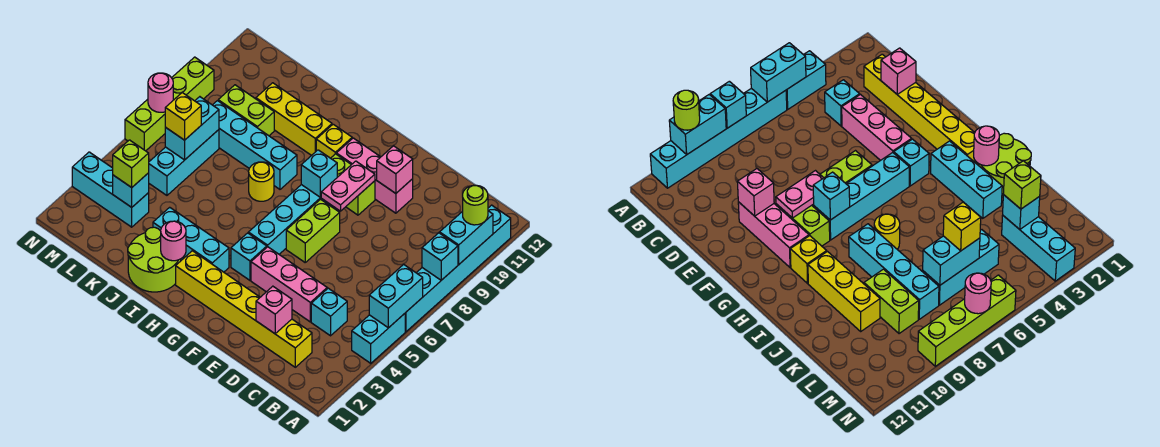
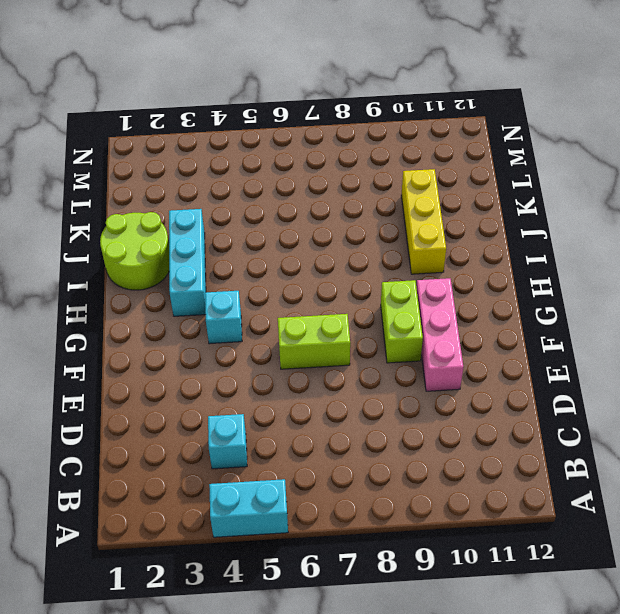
none -> cyan brick A6:A11 level 1
none -> yellow brick C2:H2 level 1
none -> pink brick D4:F4 level 1
none -> cyan brick G5:G8 level 1

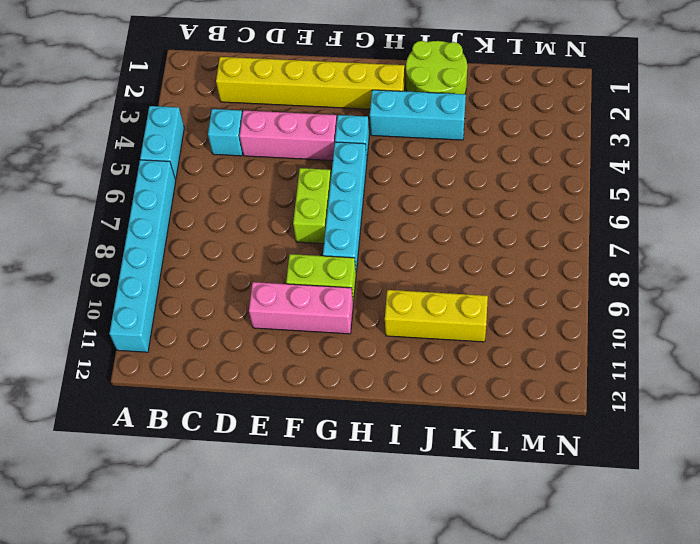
none -> yellow brick H10 level 1
none -> yellow round brick I7 level 1
none -> cyan brick I8:L8 level 1
none -> lime brick K9:L9 level 1

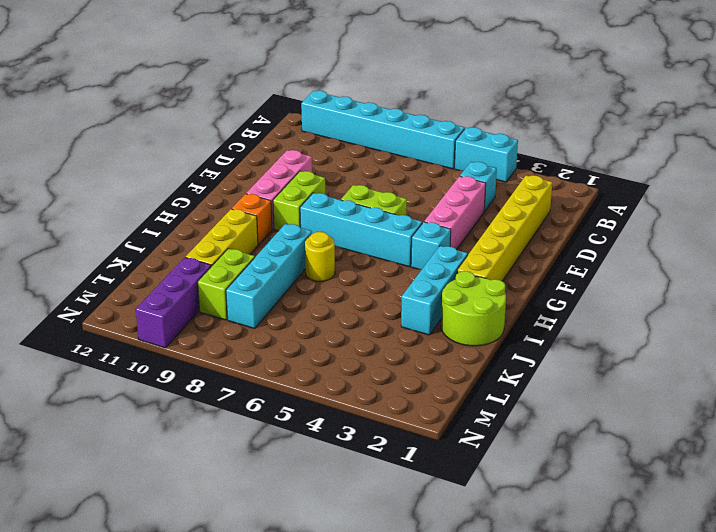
orange brick H10 level 1 -> yellow brick H10 level 1
purple brick L10:N10 level 1 -> none
none -> cyan brick L3:N3 level 1
none -> cyan brick L5:L7 level 1
none -> lime brick N6:N9 level 1
none -> cyan brick A5:A6 level 2

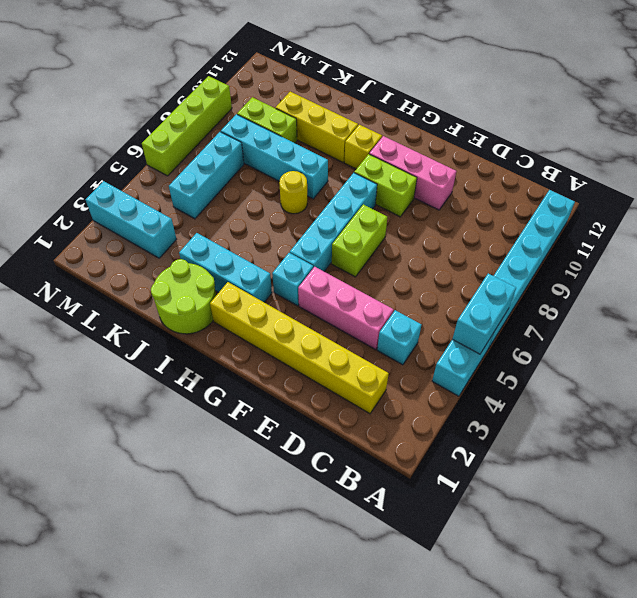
none -> cyan brick A8 level 2
none -> cyan brick A9:A10 level 2
none -> pink brick D2 level 2
none -> pink brick E10 level 2

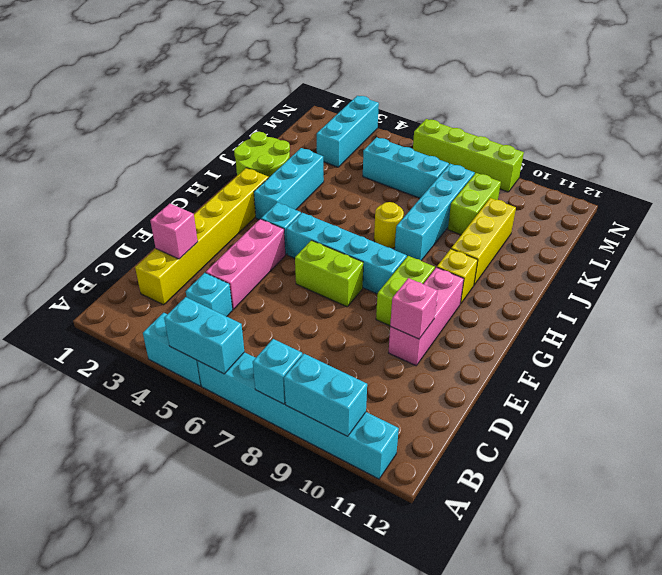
none -> pink plate F8:F9 level 2
none -> cyan brick G8 level 2
none -> pink round brick I2 level 2
none -> cyan brick L3 level 2

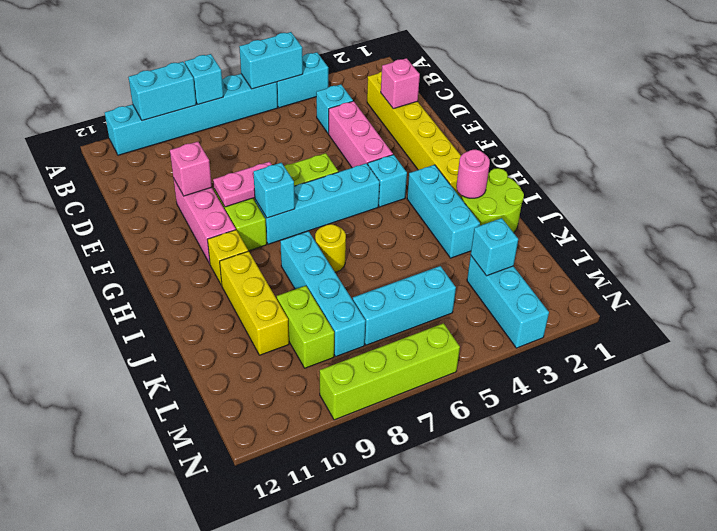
none -> cyan brick L6:L7 level 2
none -> pink round brick N7 level 2
none -> lime round brick A10 level 3
none -> lime brick L3 level 3

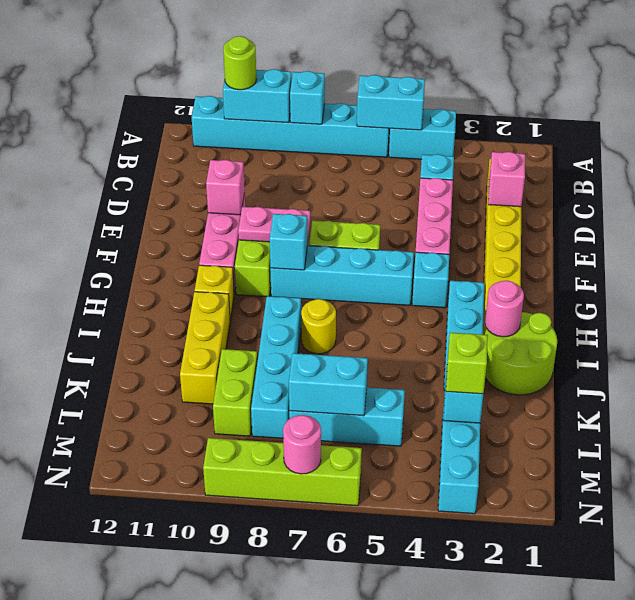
none -> yellow brick L6 level 3

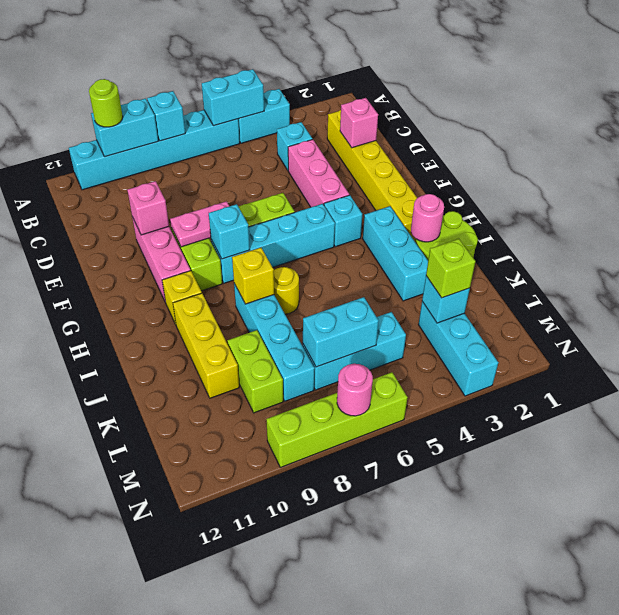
yellow brick I8 level 2 -> yellow brick L6 level 3

